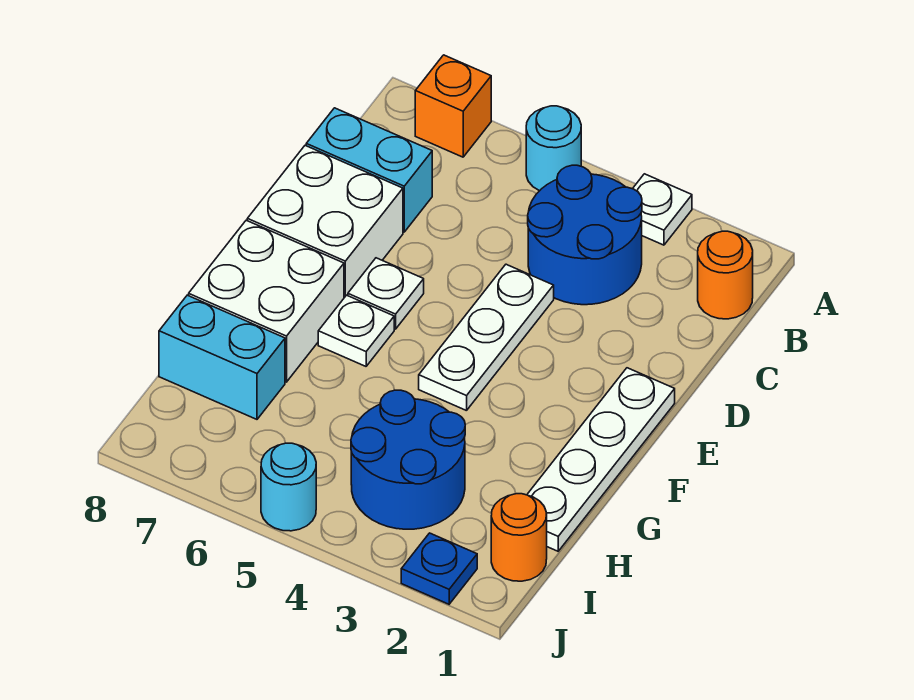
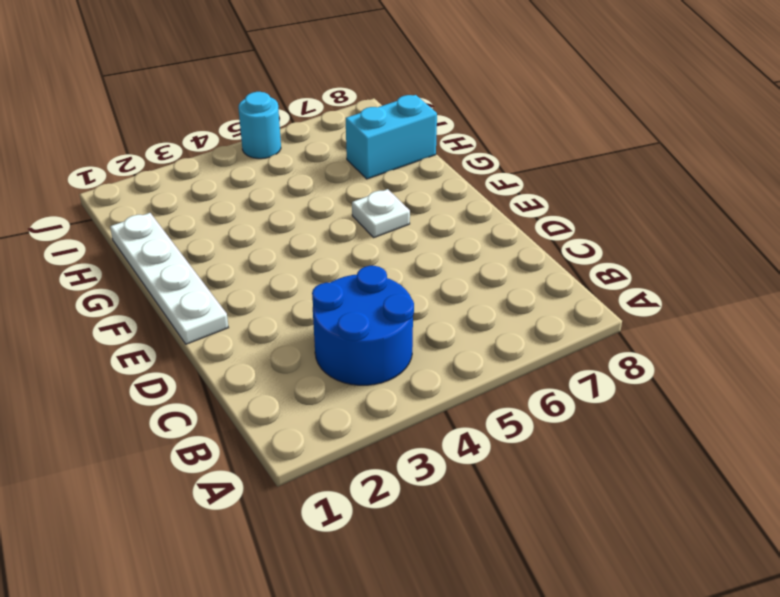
none -> white plate A3 level 1
none -> cyan round brick A5 level 1
none -> orange brick A7 level 1

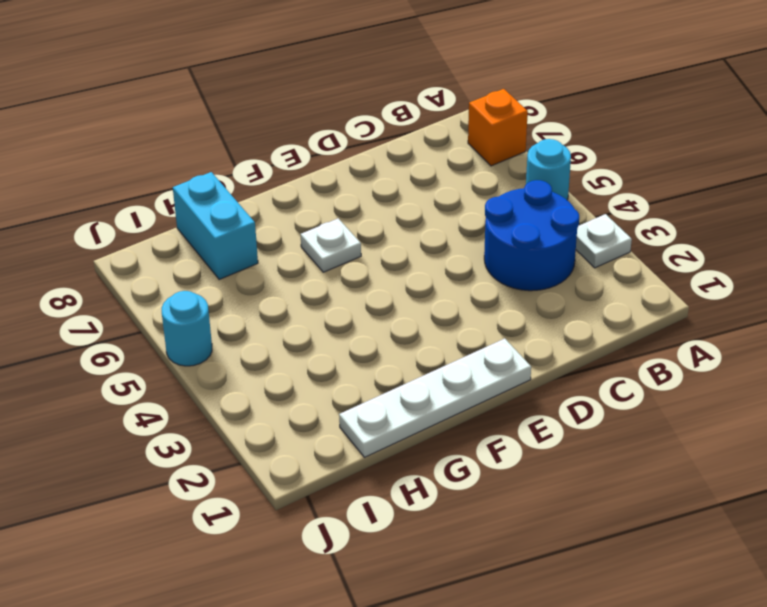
none -> orange round brick B1 level 1
none -> cyan brick C7:C8 level 1
none -> white plate D4:F4 level 1

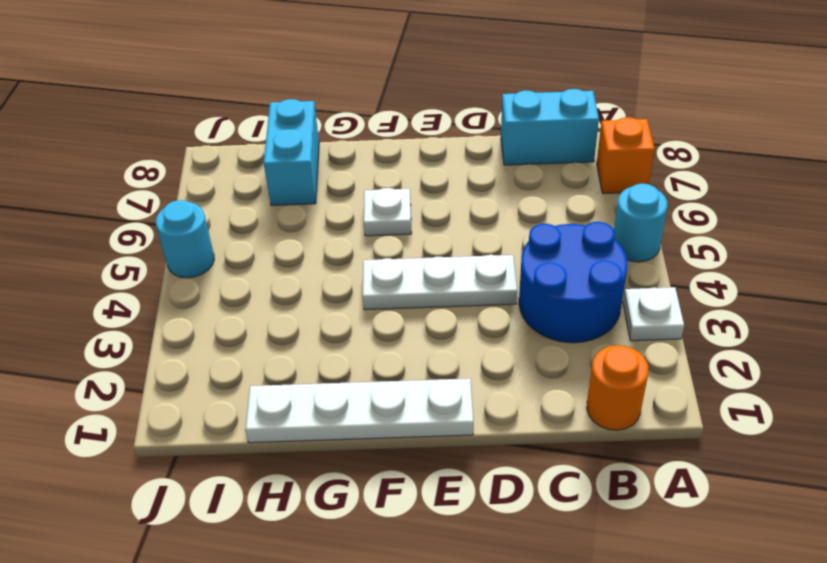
cyan brick B8:C8 level 1 -> cyan brick C7:C8 level 1
none -> white brick D7:E8 level 1
none -> white plate E6 level 1
none -> white brick F7:G8 level 1

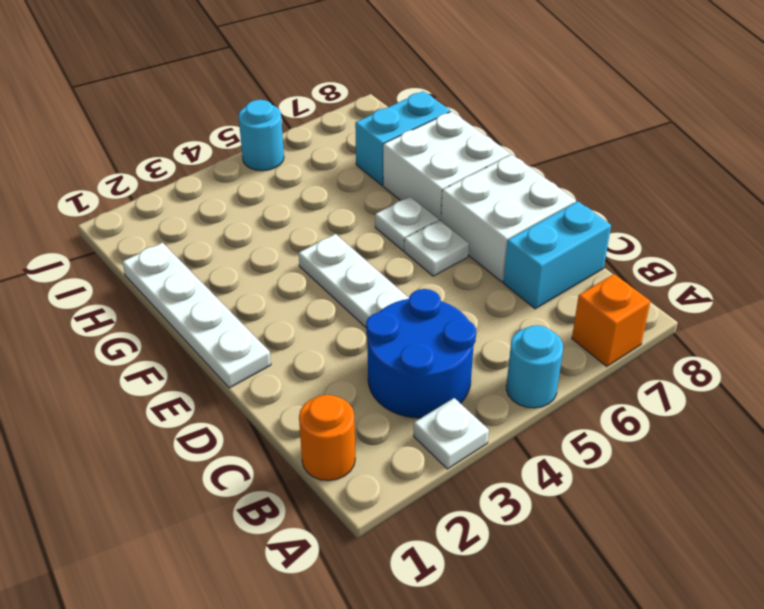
none -> blue round brick H3:I4 level 1
none -> orange round brick I1 level 1
none -> blue plate J2 level 1

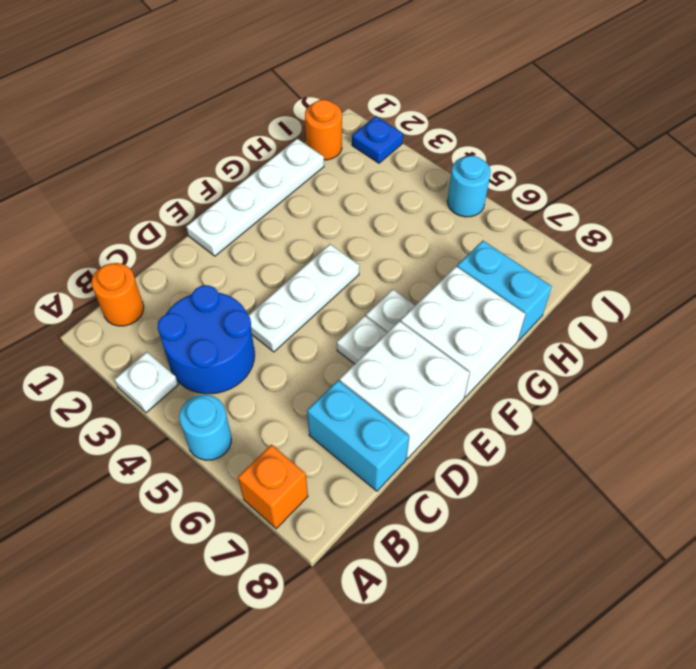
none -> blue round brick H3:I4 level 1

